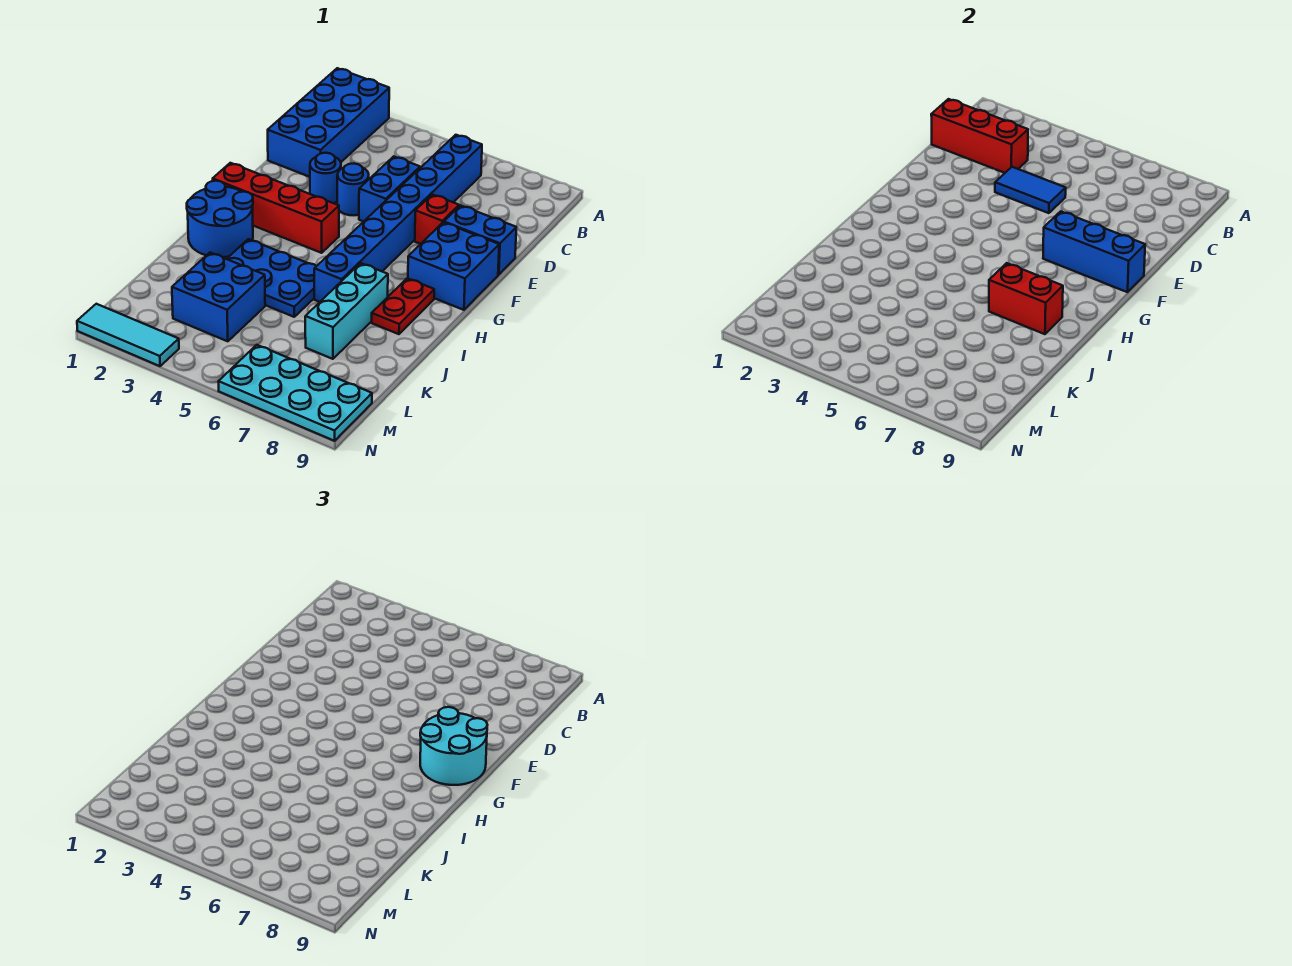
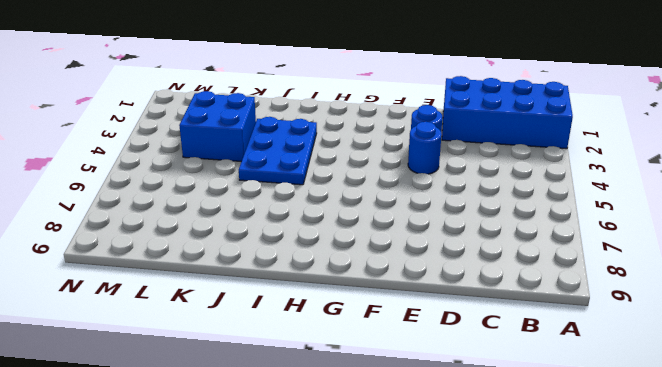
none -> blue brick B6:I6 level 1
none -> blue brick D5:E5 level 1
none -> red brick E7 level 1

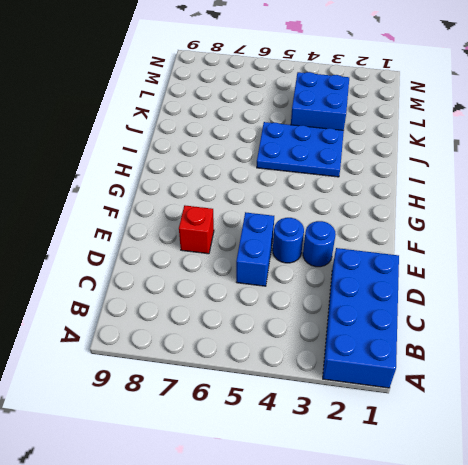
none -> blue brick B6:I6 level 1
none -> blue brick E8:E9 level 1
none -> blue brick F8:G9 level 1

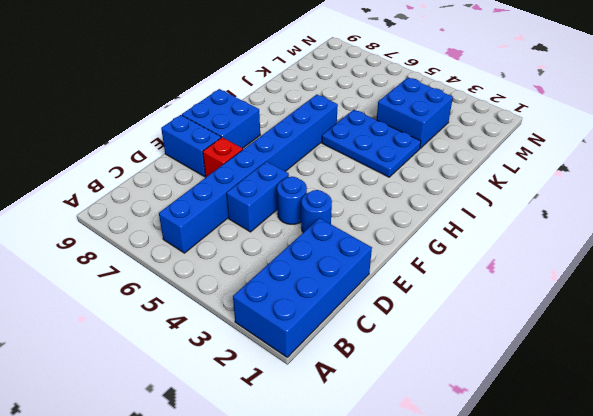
none -> red brick G1:G4 level 1
none -> blue round brick H1:I2 level 1
none -> red plate H8:I8 level 1

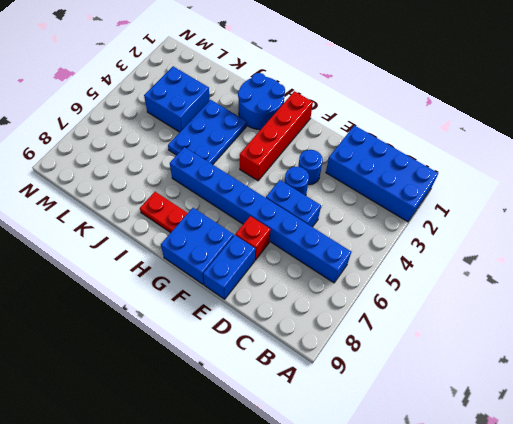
none -> cyan brick I7:K7 level 1
none -> cyan plate M6:N9 level 1
none -> cyan tile N1:N3 level 1

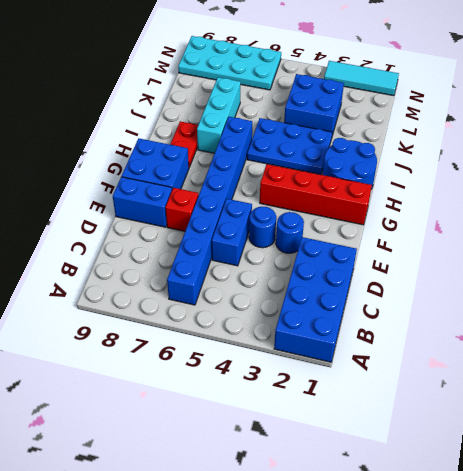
none -> red brick C1:C3 level 2
none -> blue tile D4:D5 level 2
none -> blue brick F7:F9 level 2

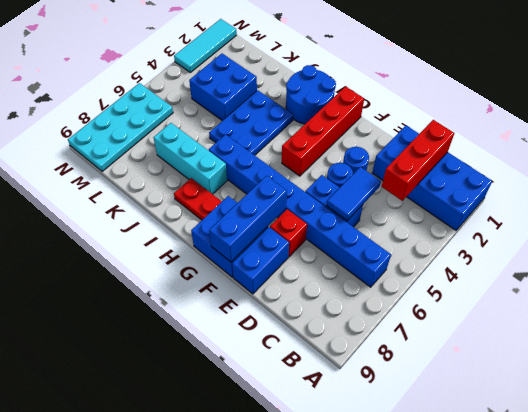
none -> red brick I7:I8 level 2
none -> cyan round brick F8:G9 level 3

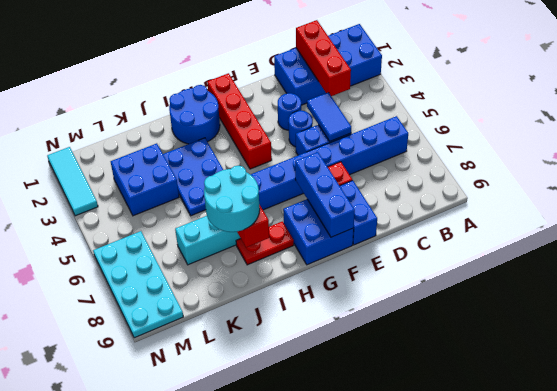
cyan round brick I7:J8 level 3 -> cyan round brick F8:G9 level 3

